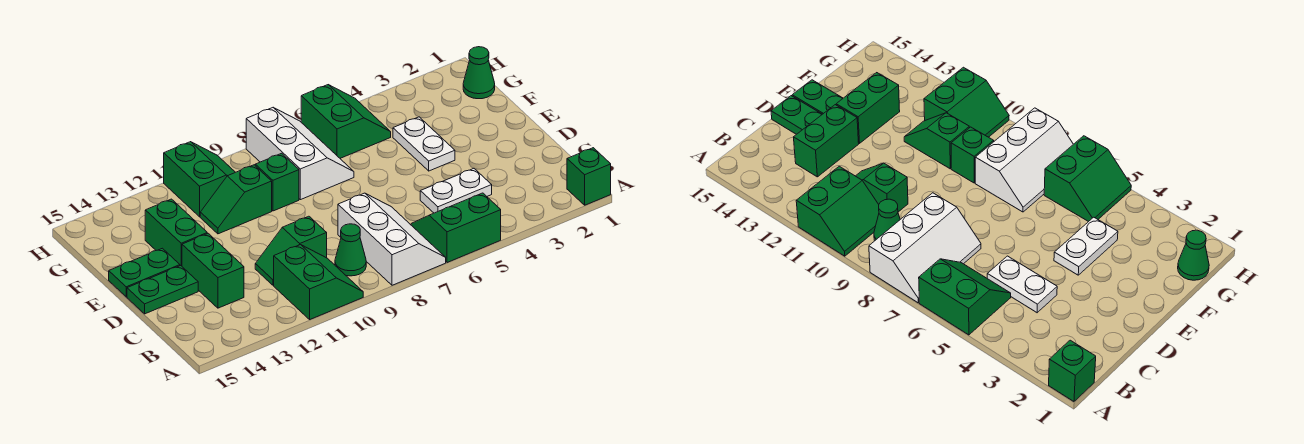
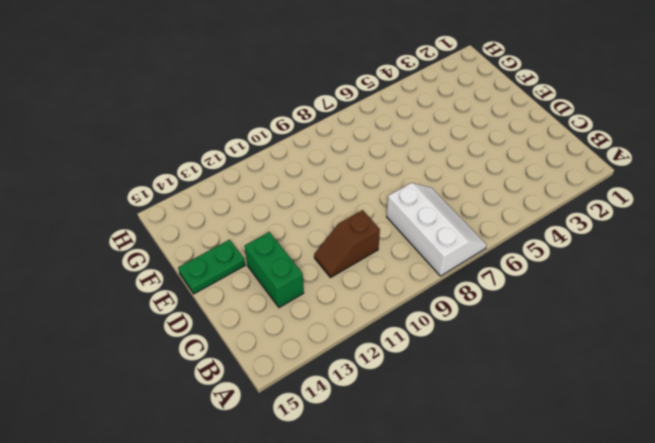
brown slope C10:C11 level 1 top 10 -> green slope C10:C11 level 1 top 10
none -> green brick A1 level 1
none -> green slope A5:B6 level 1 top A
none -> green slope A10:B11 level 1 top 11

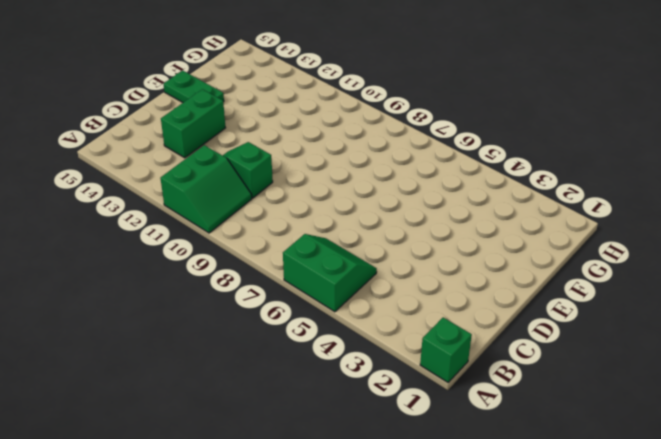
none -> white slope A7:C8 level 1 top 8
none -> green cone B9 level 1
none -> white plate C4:C5 level 1

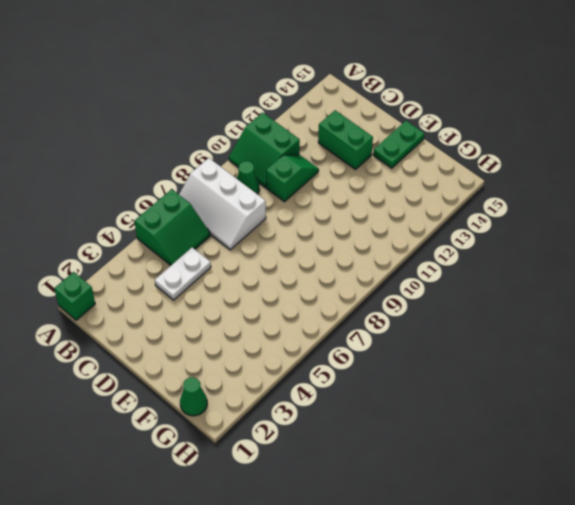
none -> green plate D14:D15 level 1
none -> white plate E4:F4 level 1
none -> green brick E13:F13 level 1

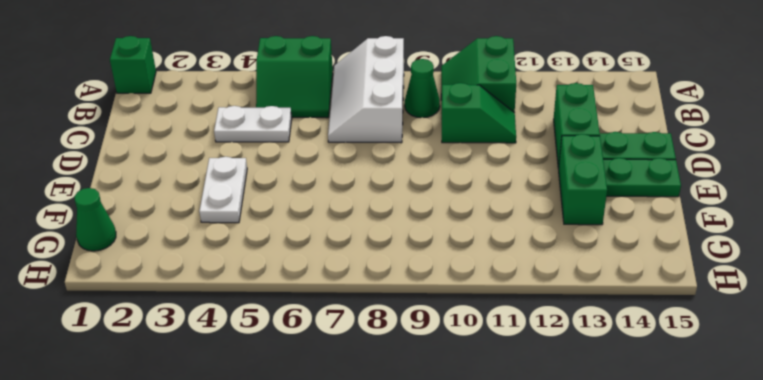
none -> white slope F7:H8 level 1 top 8
none -> green brick F9 level 1
none -> green slope F10:F11 level 1 top 10

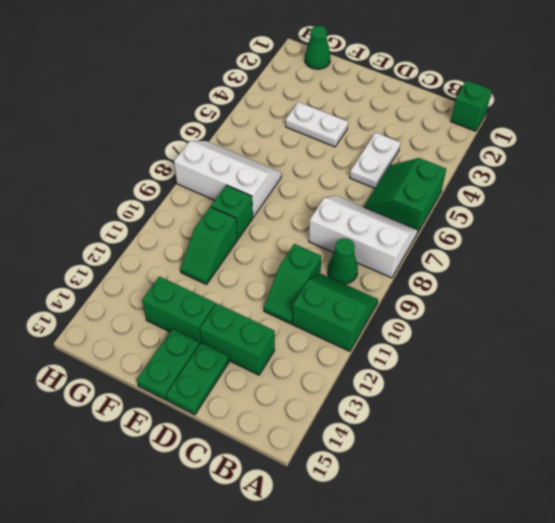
none -> green slope G5:H6 level 1 top 6
none -> green slope G10:H11 level 1 top 11

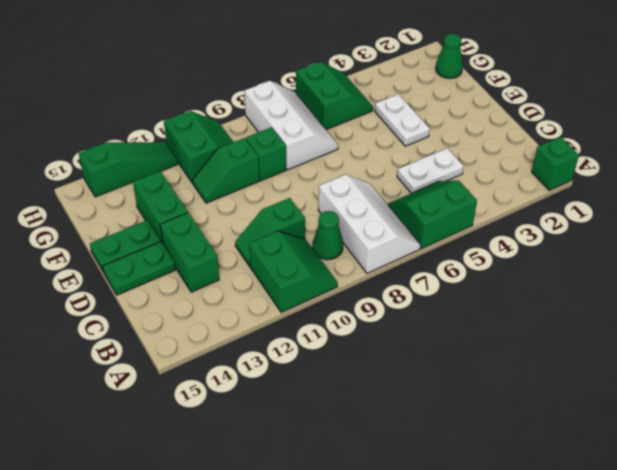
green slope H12:H14 level 1 top 14 -> none

